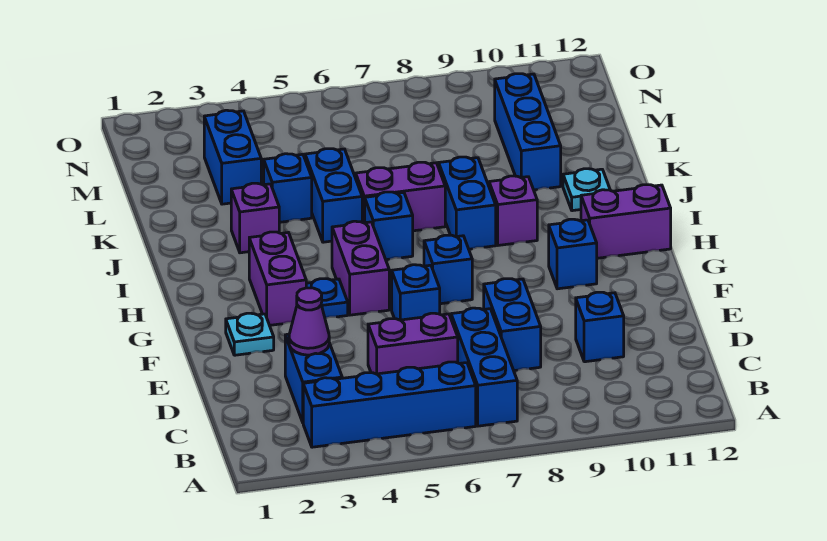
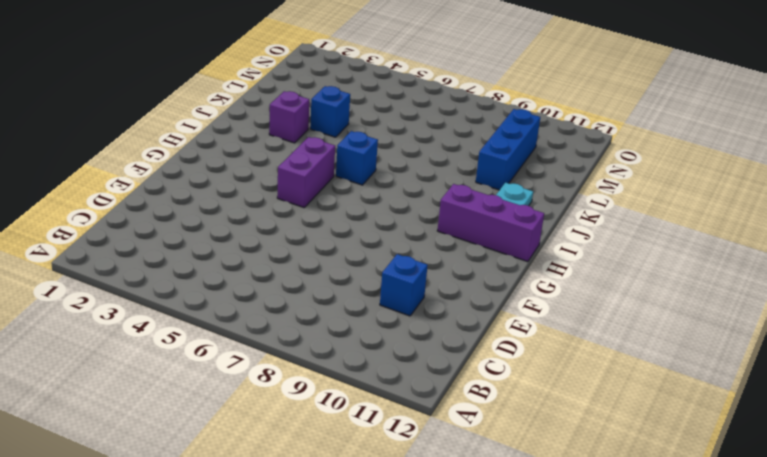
purple brick H10:H12 level 1 -> purple brick H11:H12 level 1
none -> blue brick B3:B6 level 1
none -> blue brick B7:D7 level 1
none -> blue brick C3:D3 level 1

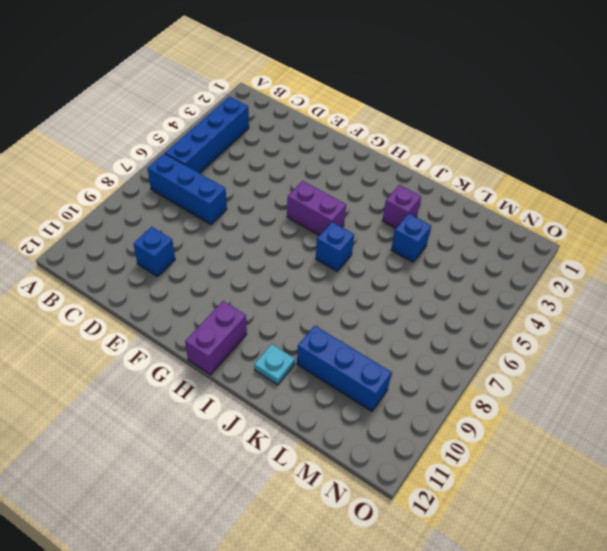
none -> blue brick C3:D3 level 1
none -> purple brick D5:D6 level 1
none -> blue brick D8:E8 level 1

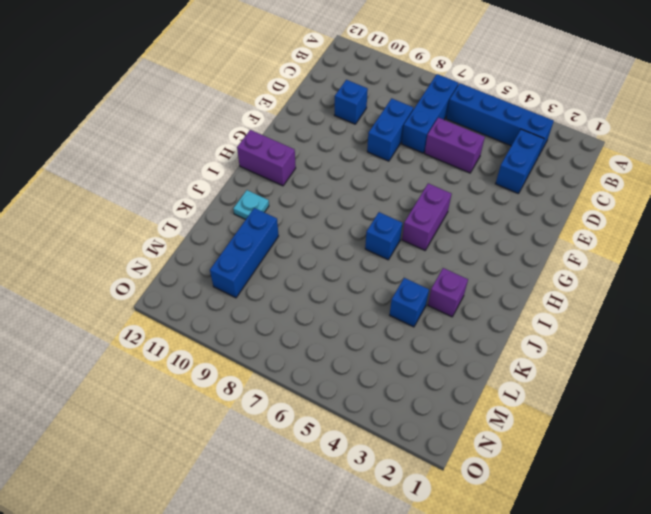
none -> cyan plate F2 level 1
none -> blue brick F6 level 1
none -> purple brick G3:H3 level 1

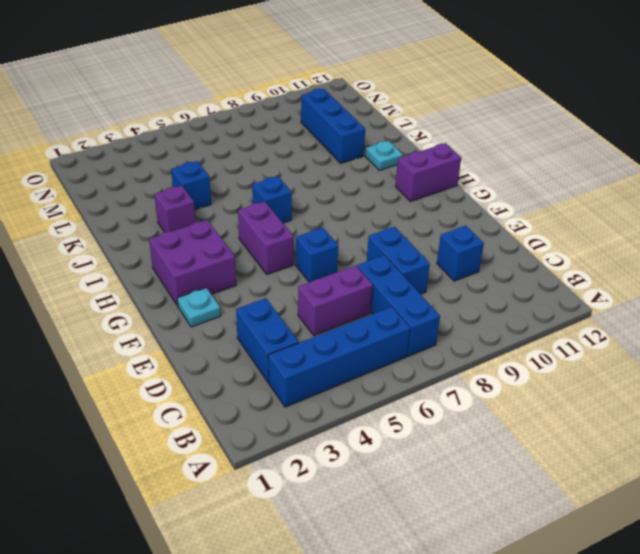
purple brick G2:H3 level 1 -> purple brick G3:H3 level 1
none -> blue plate G4 level 1
none -> blue brick G7 level 1
none -> blue brick G10 level 1

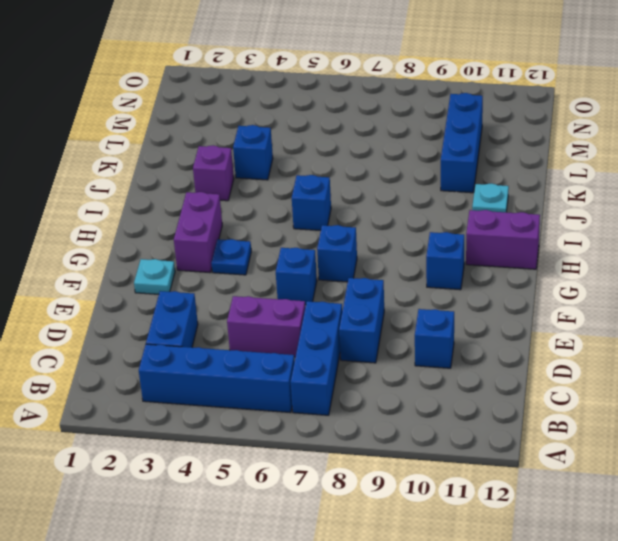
none -> purple brick G5:H5 level 1
none -> blue brick I8:J8 level 1
none -> purple brick I9 level 1

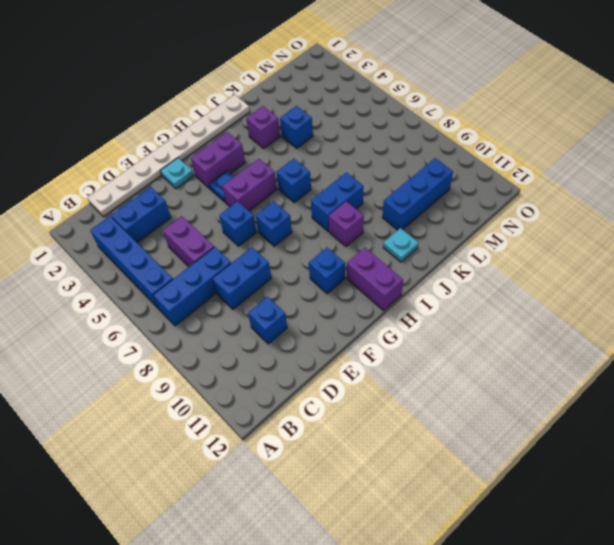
white plate C1:J1 level 1 -> none
none -> blue brick J5:K5 level 1
none -> purple brick J6:J7 level 1
none -> blue brick L3:M3 level 1

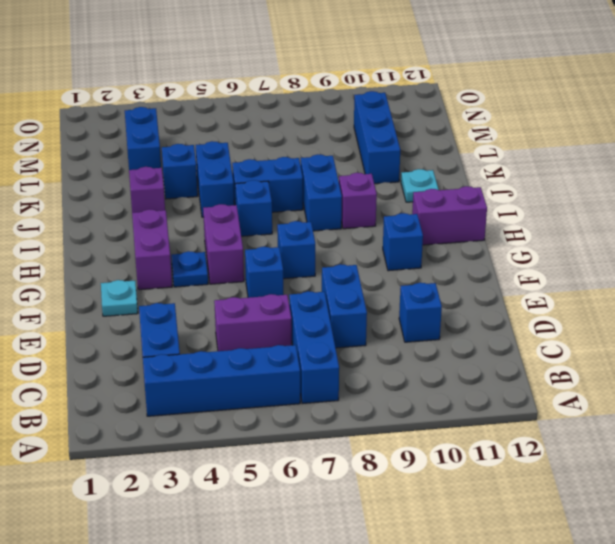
blue brick J6:J7 level 1 -> purple brick J6:J7 level 1
none -> purple cone D3 level 2

